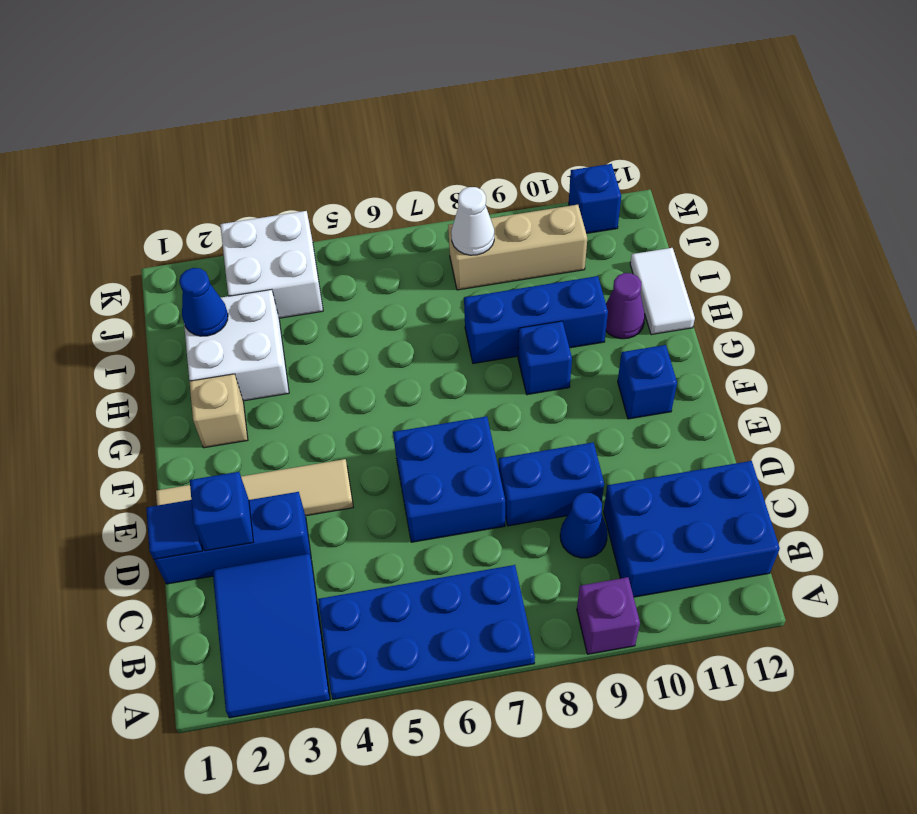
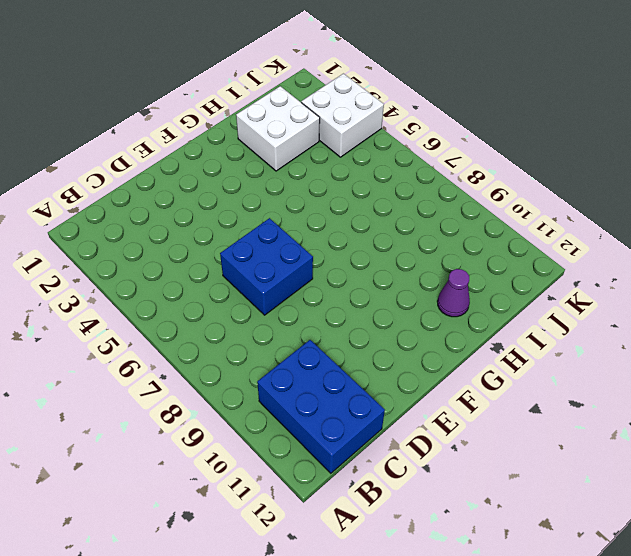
none -> blue tile A2:C3 level 1
none -> blue plate A4:B7 level 1
none -> purple brick A9 level 1

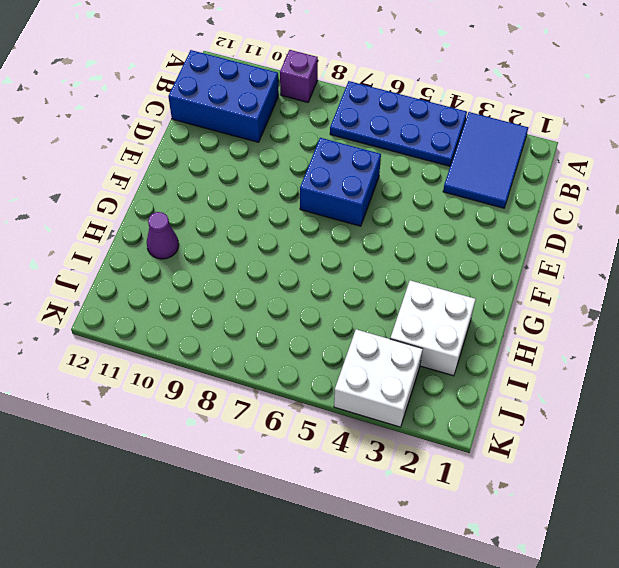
none -> blue cone C9 level 1
none -> blue brick D1:D3 level 1
none -> blue brick D8:D9 level 1

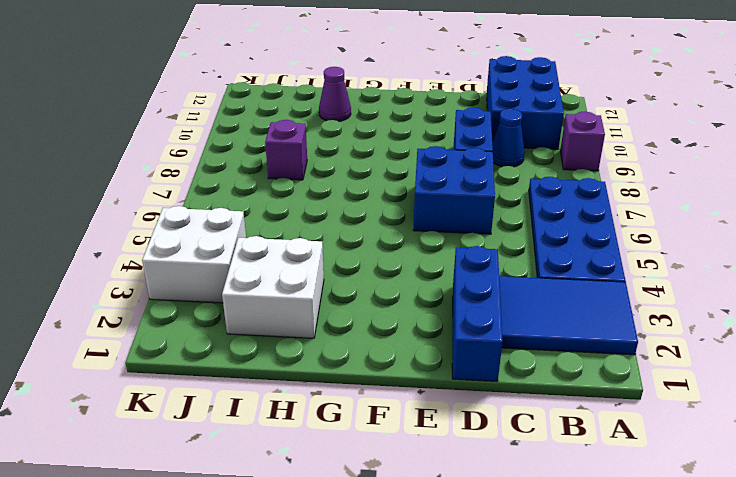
purple brick I8 level 1 -> none
none -> tan tile E1:E4 level 1
none -> blue brick F11 level 1
none -> tan brick G2 level 1

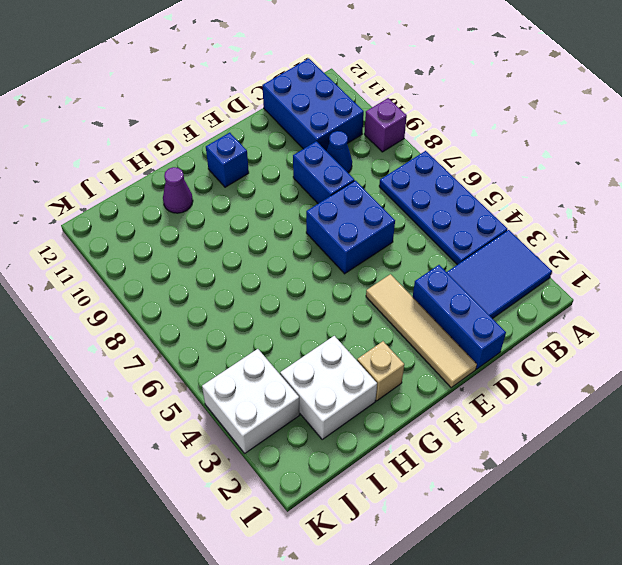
none -> blue brick G9 level 1
none -> blue brick H8:H10 level 1
none -> white tile H12:I12 level 1

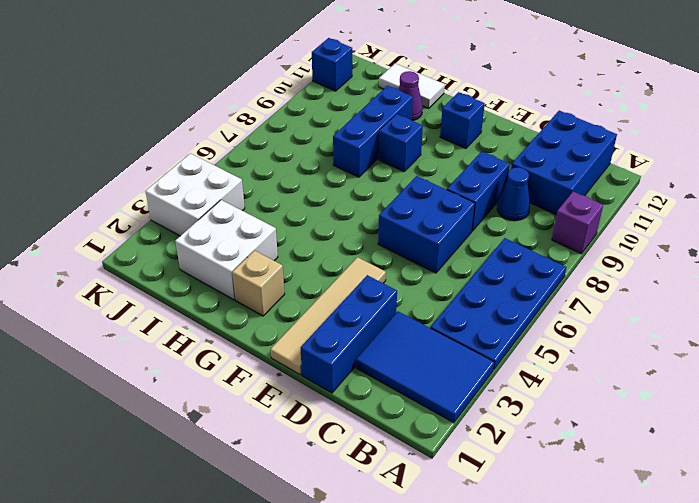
none -> tan brick J8:J10 level 1
none -> blue tile D1 level 2
none -> blue brick D2 level 2

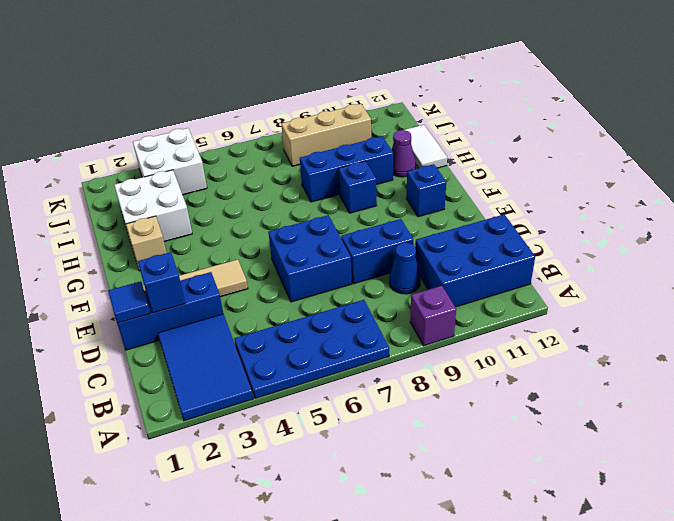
none -> blue brick K11 level 1
none -> blue cone I2 level 2
none -> white cone J8 level 2

